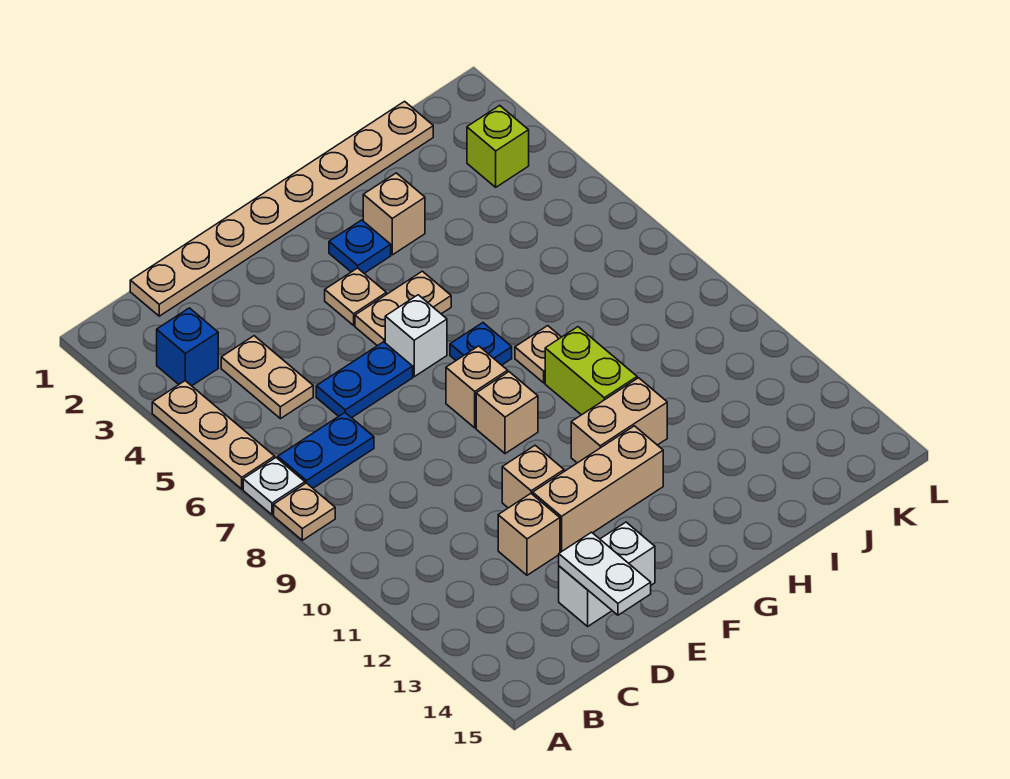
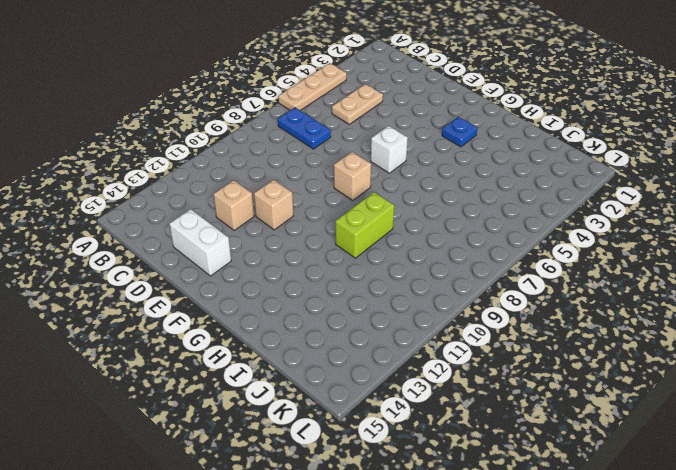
none -> white plate A7 level 1
none -> tan plate A8 level 1
none -> blue brick B3 level 1

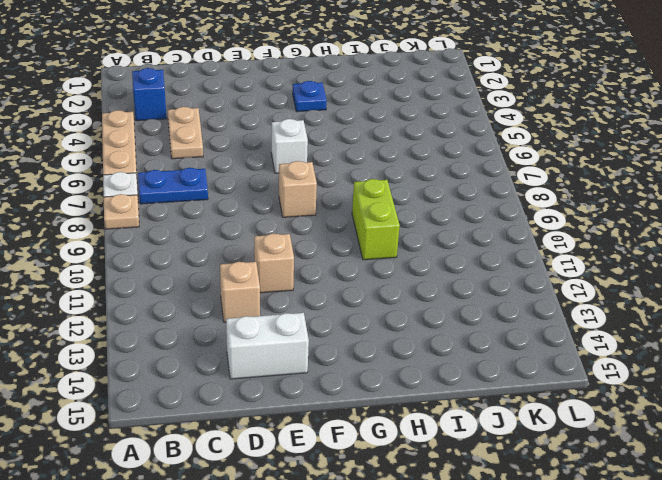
none -> tan plate C1:J1 level 1
none -> blue plate D6:E6 level 1
none -> tan brick E12:G12 level 1

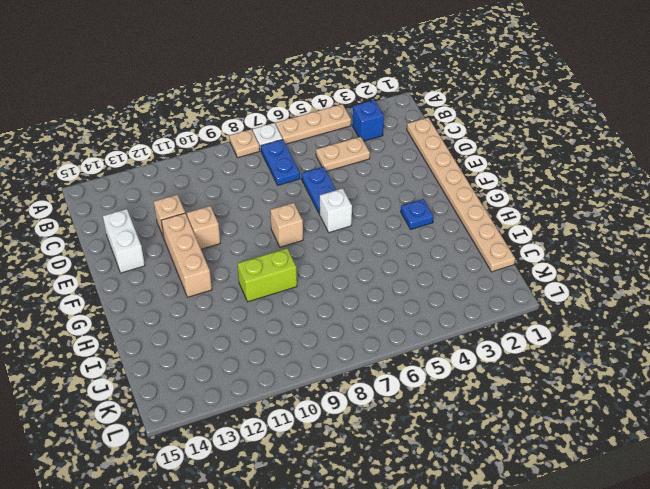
none -> tan plate F4 level 1
none -> tan plate F5:G5 level 1
none -> tan brick F9 level 1

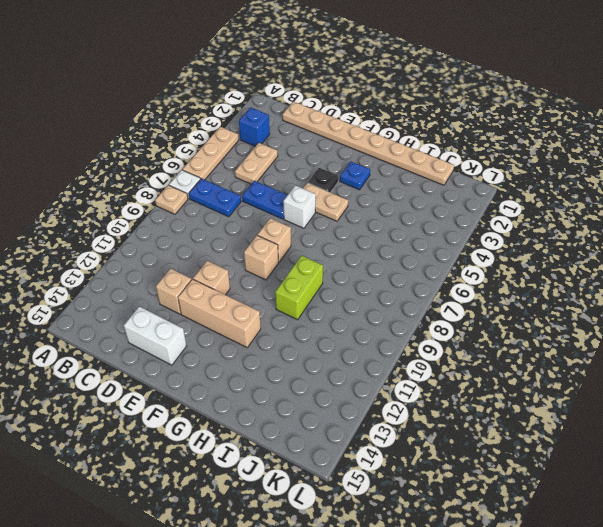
black plate F4 level 1 -> tan plate F4 level 1
none -> blue plate G7 level 1
none -> tan brick G11:H11 level 1
none -> tan brick H3 level 1

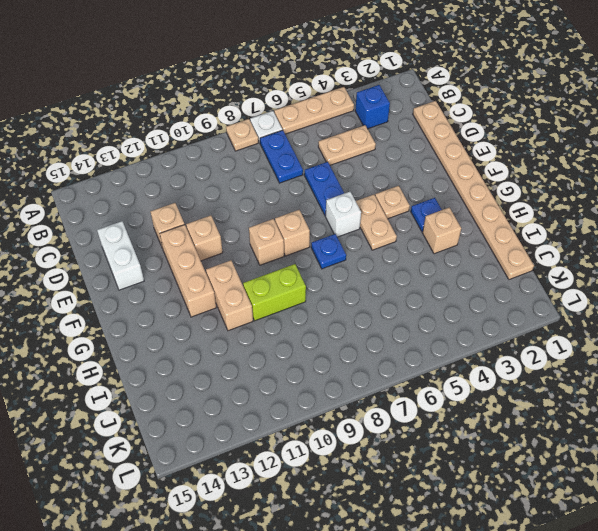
none -> tan plate H8 level 1
none -> lime brick K3 level 1
none -> white plate D14:D15 level 2

